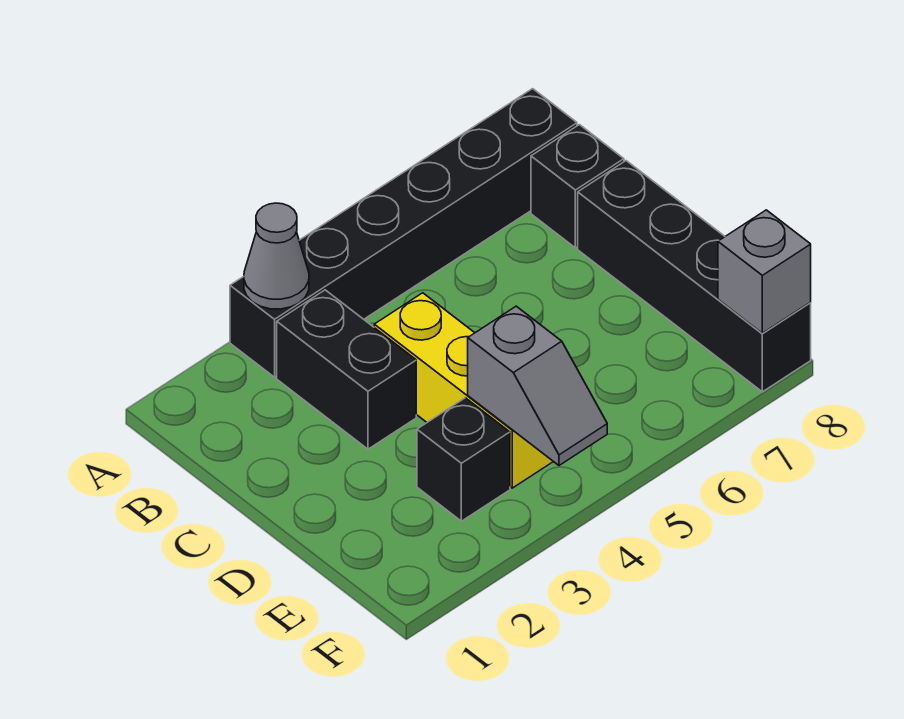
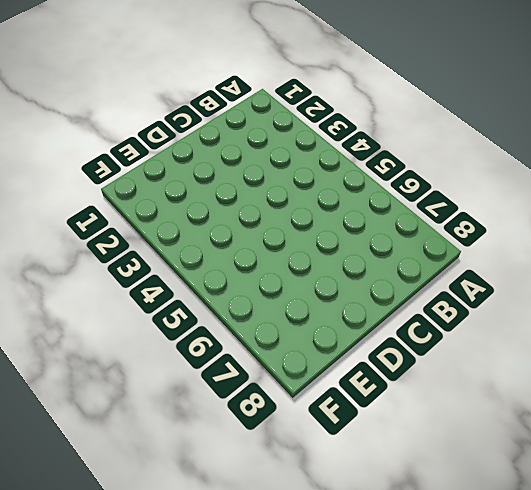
none -> black brick A3:A8 level 1
none -> black brick B3:C3 level 1

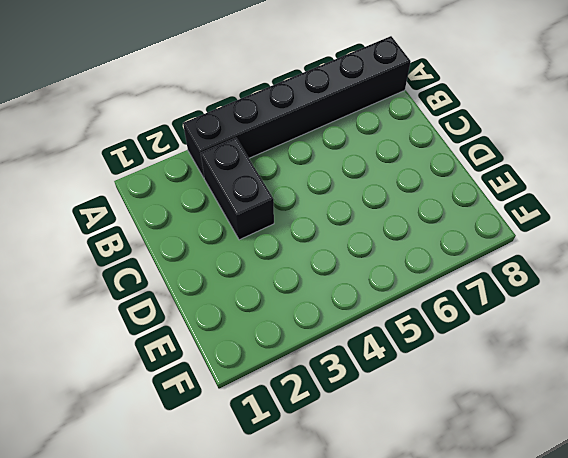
none -> black brick B8 level 1
none -> yellow brick C4:E4 level 1

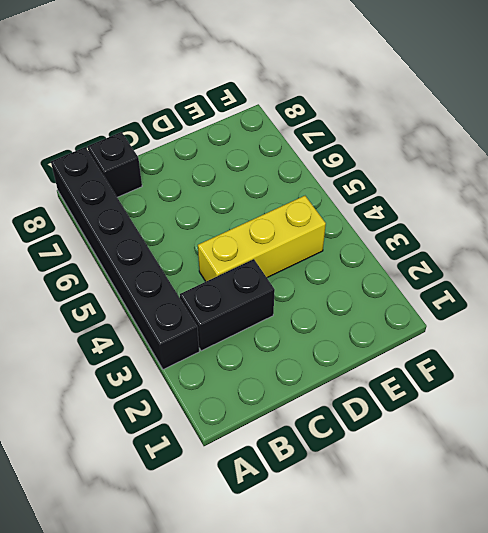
none -> black brick C8:F8 level 1
none -> black brick E3 level 1

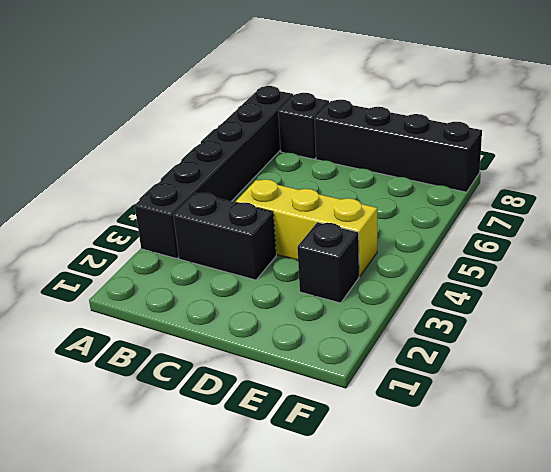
none -> grey cone A3 level 2
none -> grey slope E4:F4 level 2 top E

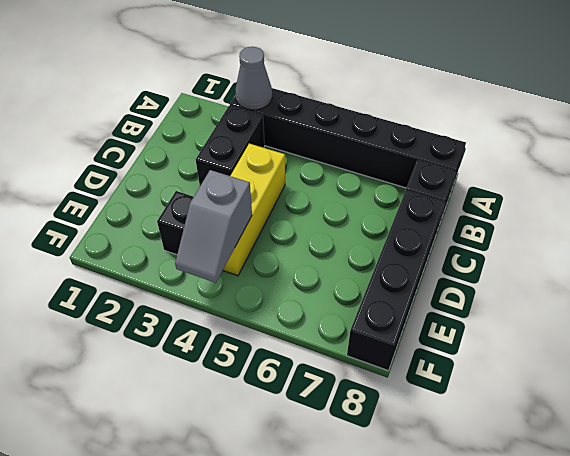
none -> grey brick F8 level 2

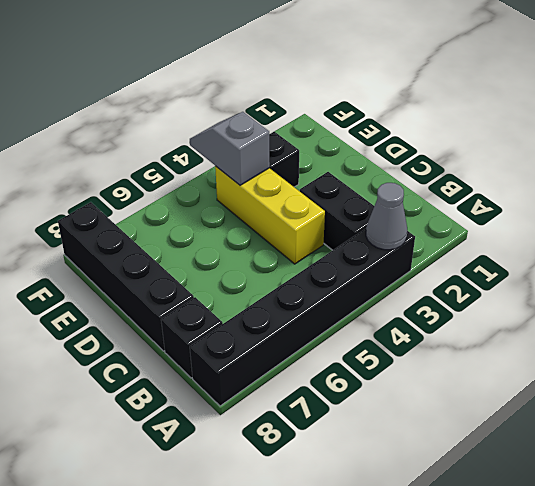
none -> grey brick F8 level 2

